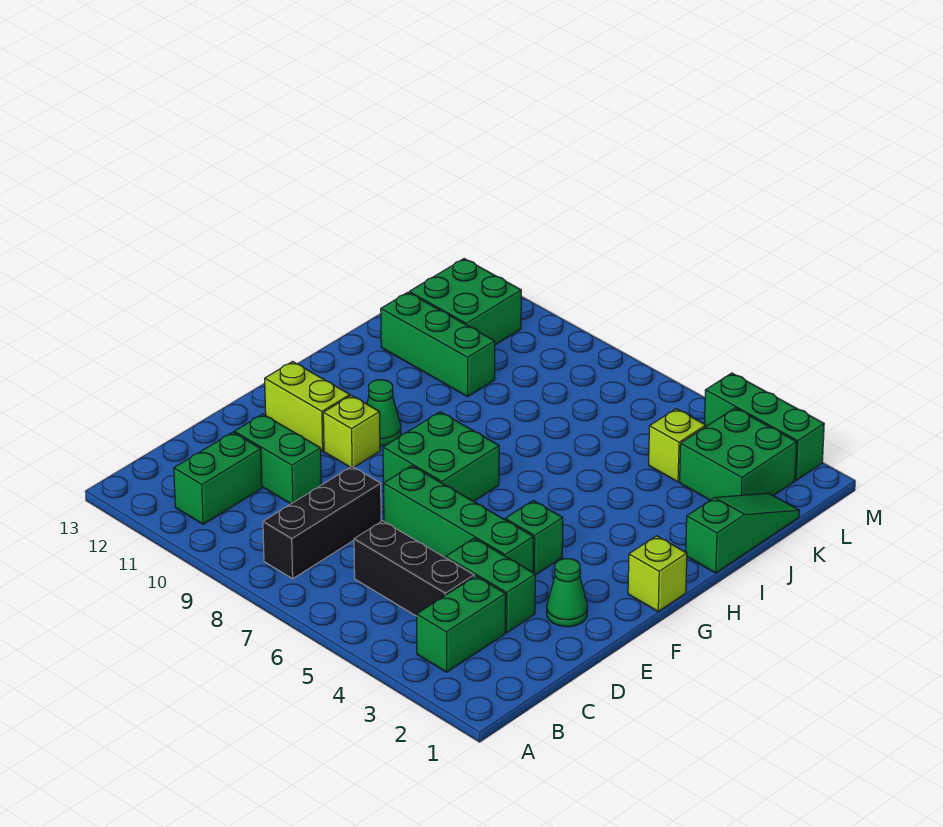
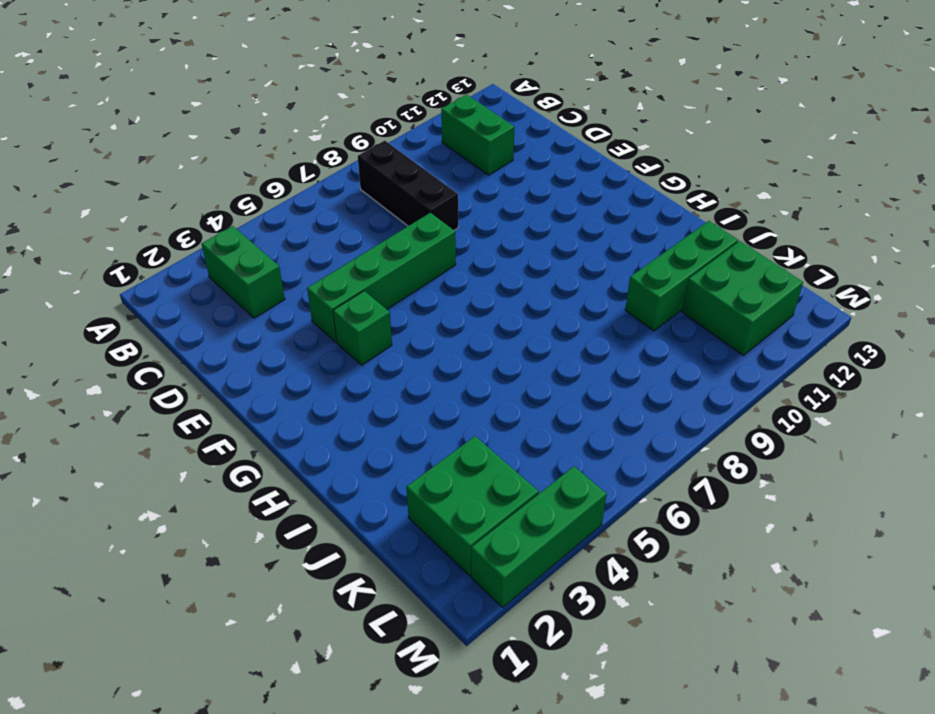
none -> black brick C4:C6 level 1
none -> green brick D3:D4 level 1
none -> green brick D10:D11 level 1

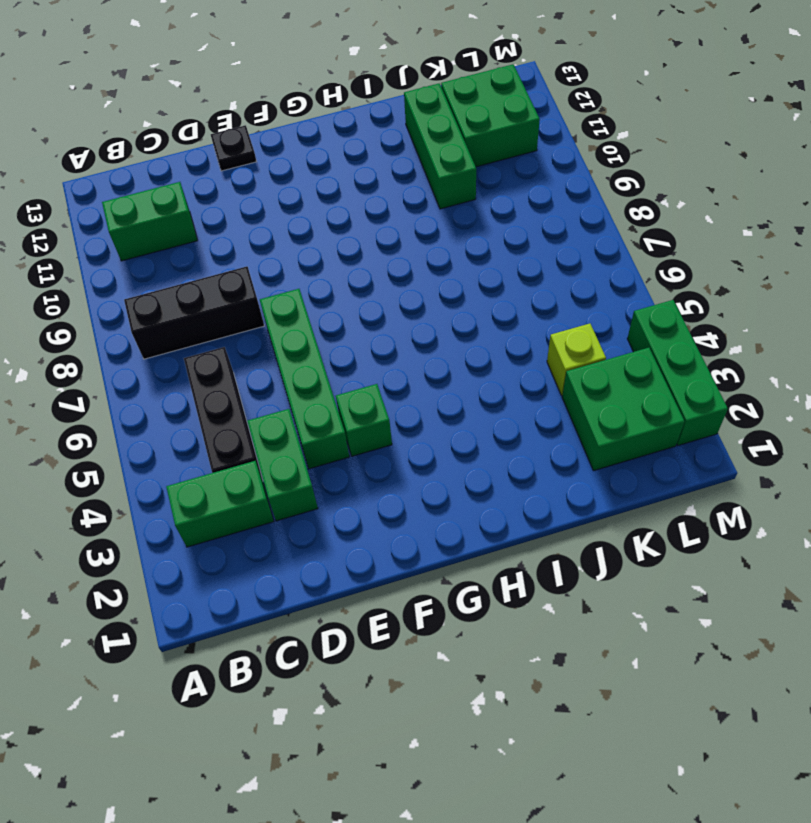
black plate E13 level 1 -> none
none -> green brick D10:D11 level 1
none -> green cone E2 level 1
none -> green brick F7:G8 level 1

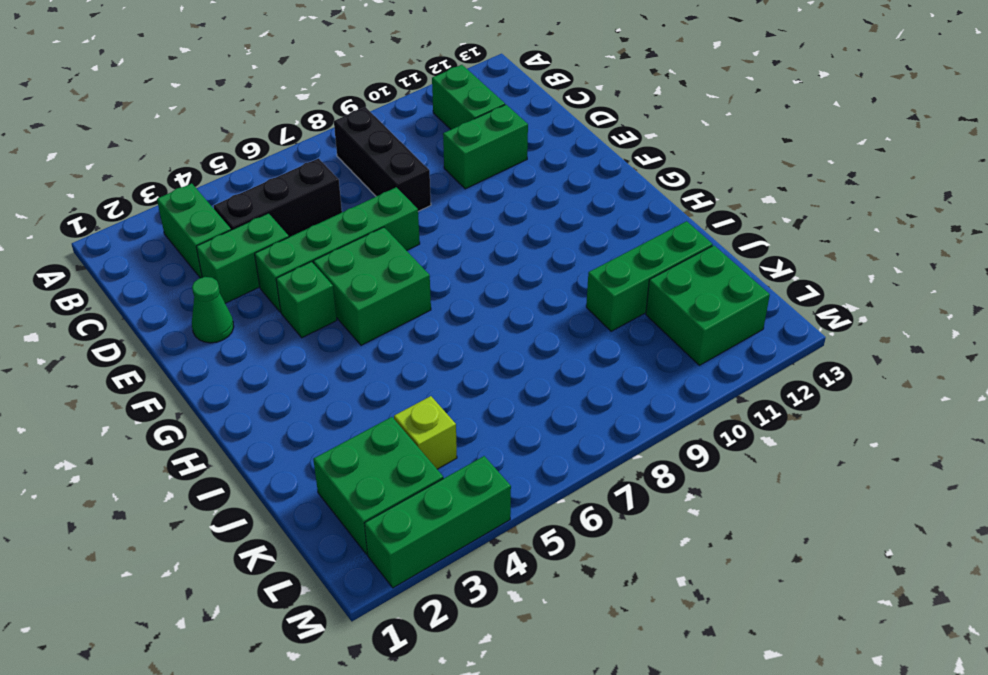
green brick F5:G6 level 1 -> green brick F7:G8 level 1
none -> lime brick F10 level 1
none -> lime brick F11:F12 level 1
none -> lime brick G1 level 1

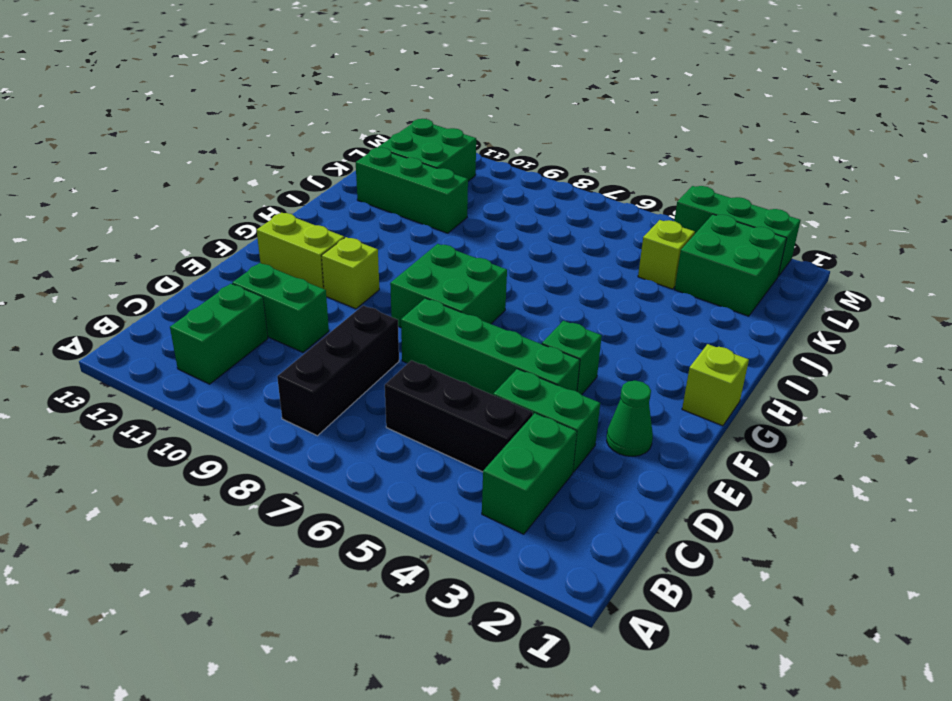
none -> green cone G10 level 1
none -> green slope I1:K1 level 1 top I

